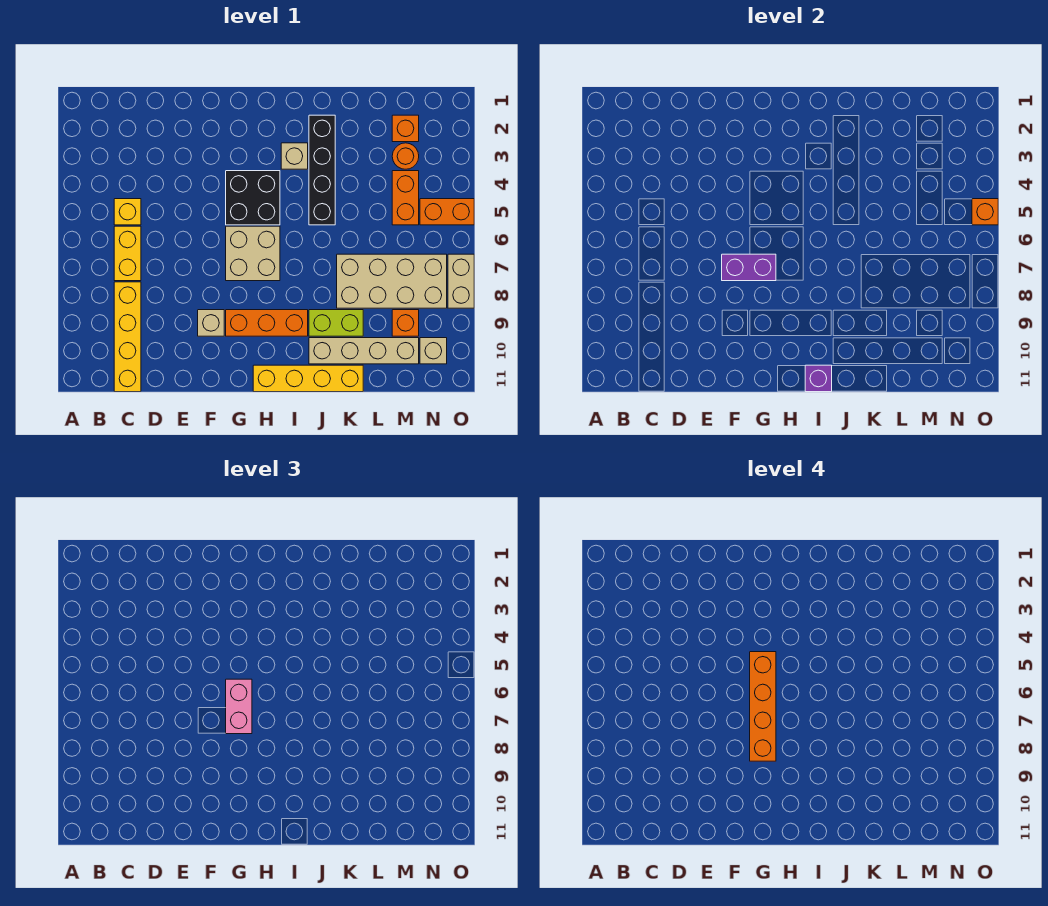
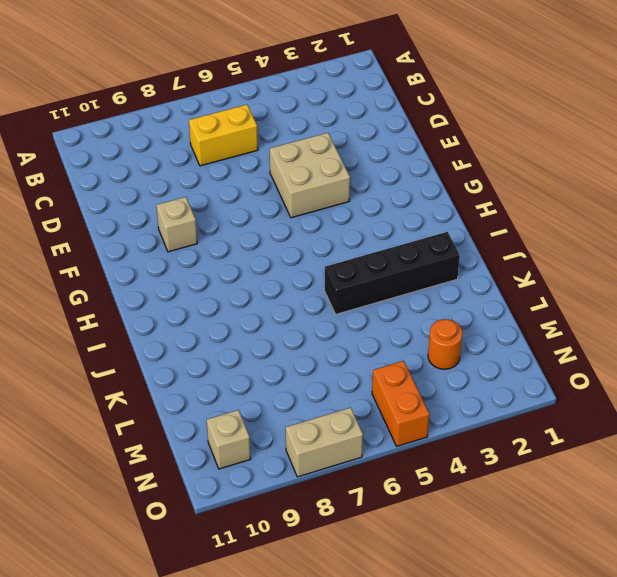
tan brick E4:F5 level 1 -> tan brick G6:H7 level 1
none -> yellow brick C5 level 1
none -> yellow brick C8:C11 level 1
none -> black brick G4:H5 level 1

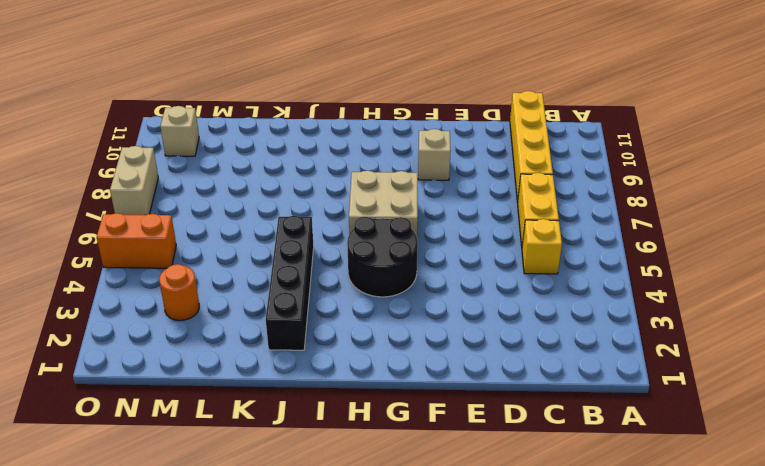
black round brick G4:H5 level 1 -> black brick G4:H5 level 1
none -> orange brick G9:I9 level 1
none -> yellow brick H11:K11 level 1
none -> tan brick I3 level 1

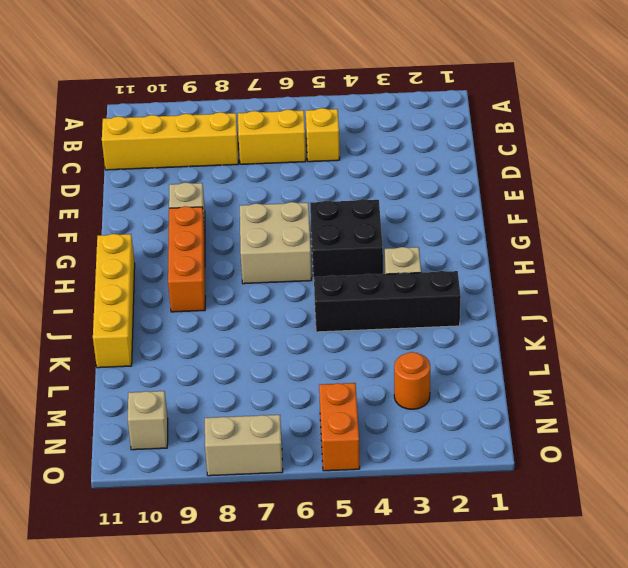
none -> lime brick J9:K9 level 1
none -> tan brick J10:M10 level 1
none -> tan brick K7:N8 level 1

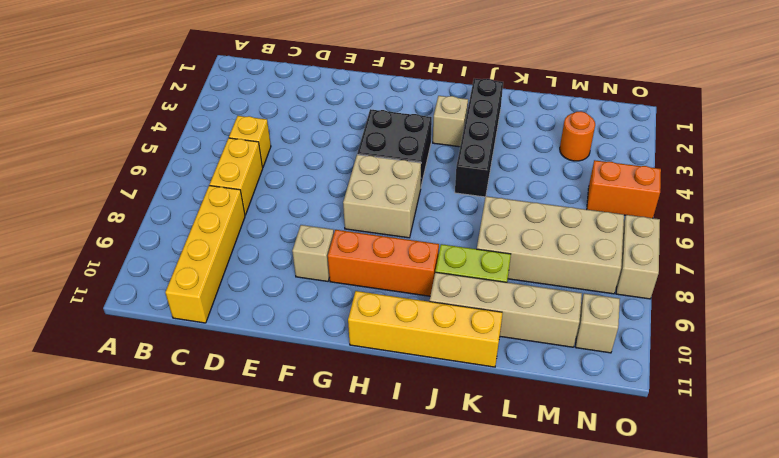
none -> orange brick M2 level 1
none -> orange brick M4:M5 level 1
none -> orange brick M9 level 1

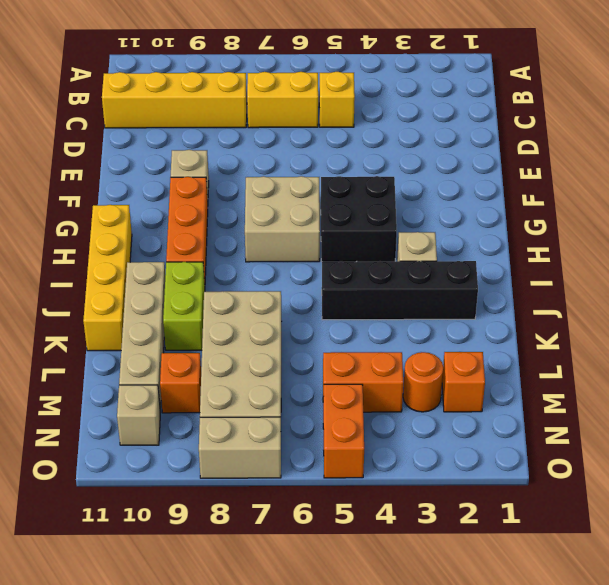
none -> purple brick F7:G7 level 2
none -> purple brick I11 level 2
none -> orange brick O5 level 2

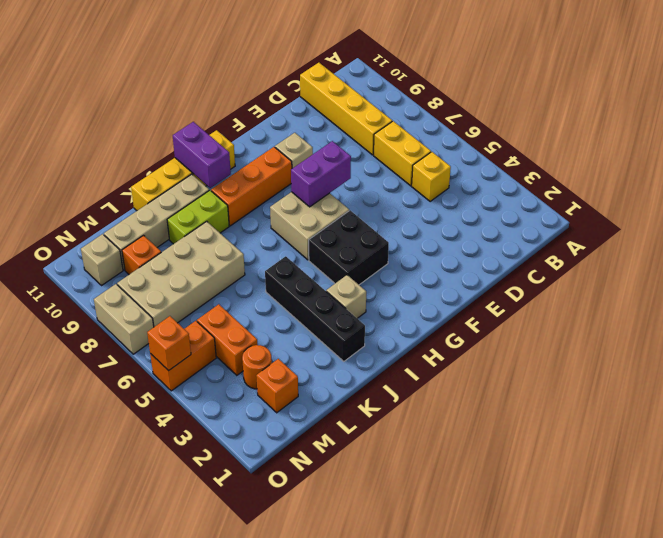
purple brick I10:I11 level 2 -> purple brick I11 level 2
none -> pink brick G6:G7 level 3
none -> orange brick G5:G8 level 4

